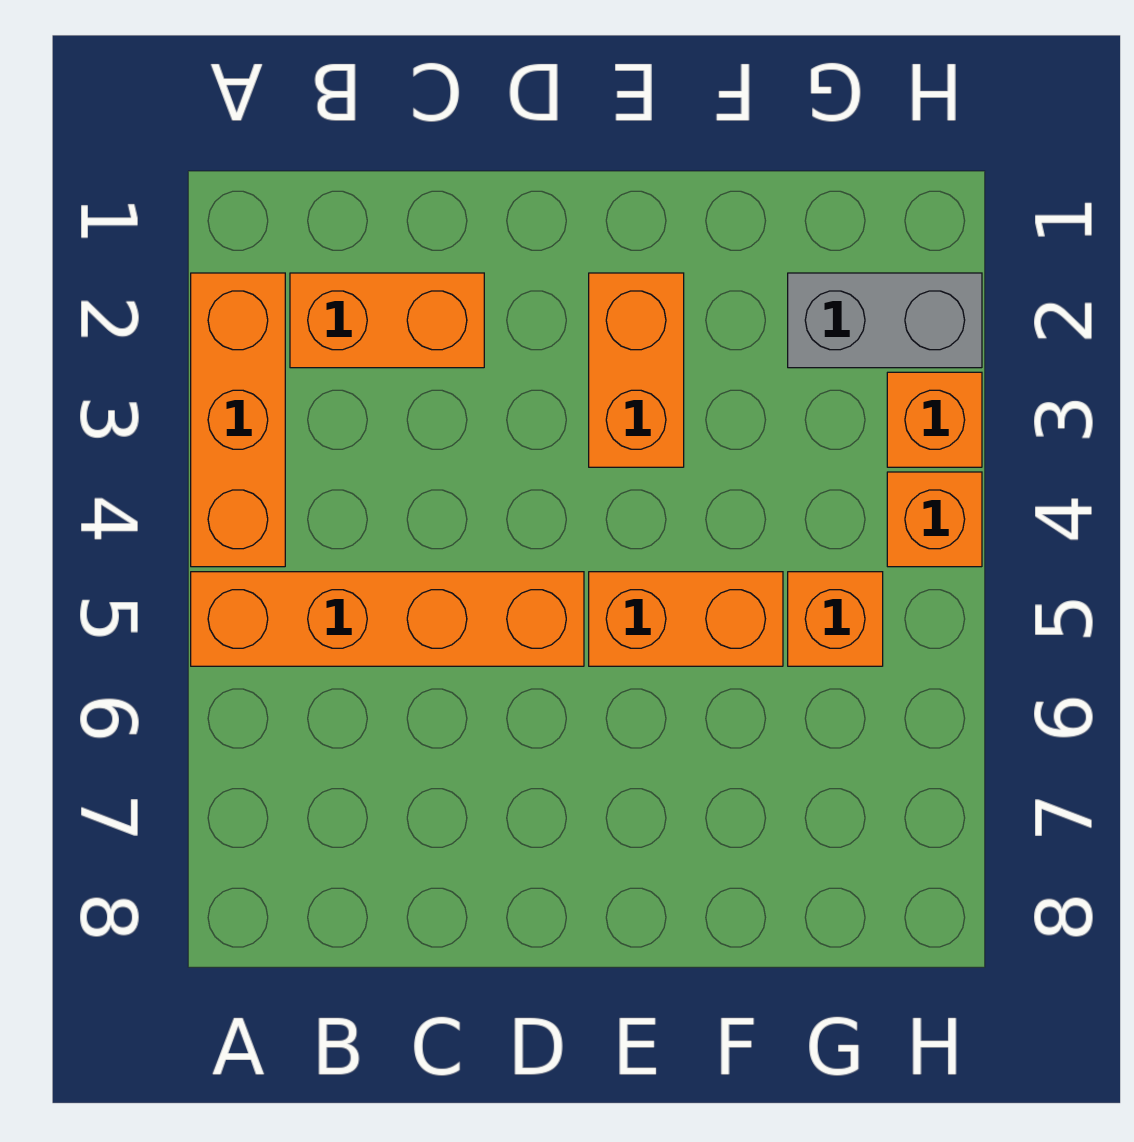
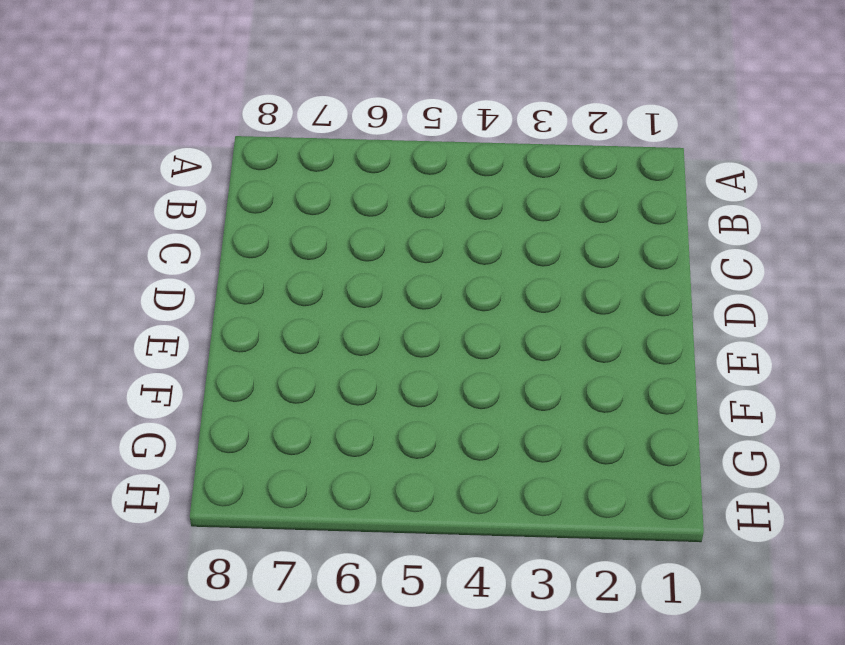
none -> orange brick A2:A4 level 1
none -> orange brick A5:D5 level 1

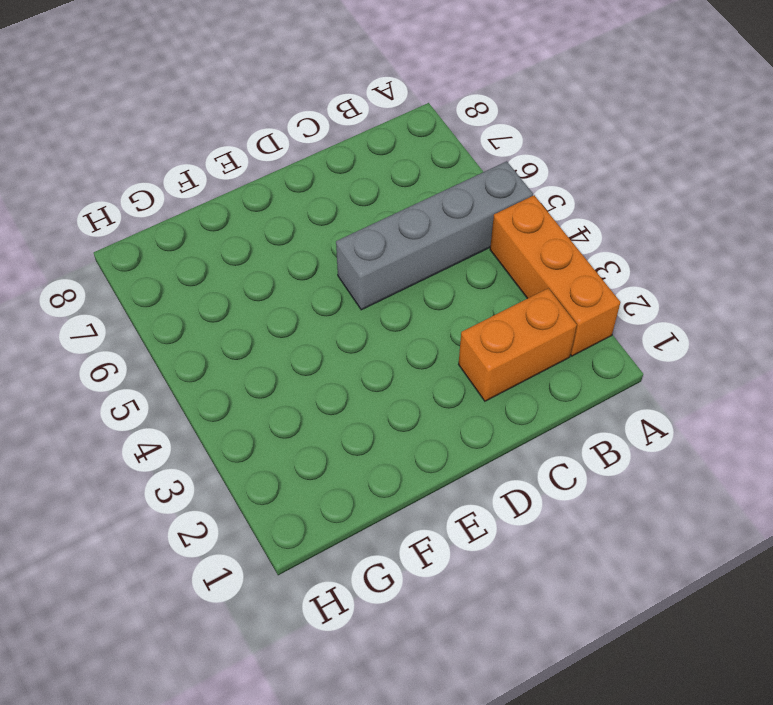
grey brick A5:D5 level 1 -> orange brick A5:D5 level 1
none -> orange brick E2:E3 level 1
none -> orange brick E5:F5 level 1

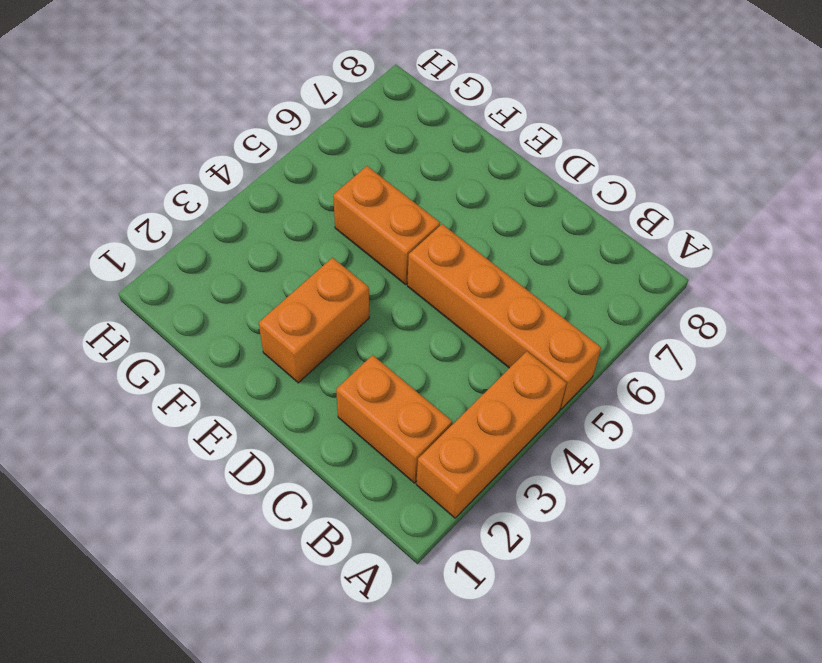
none -> grey brick G2:H2 level 1
none -> orange brick G5 level 1

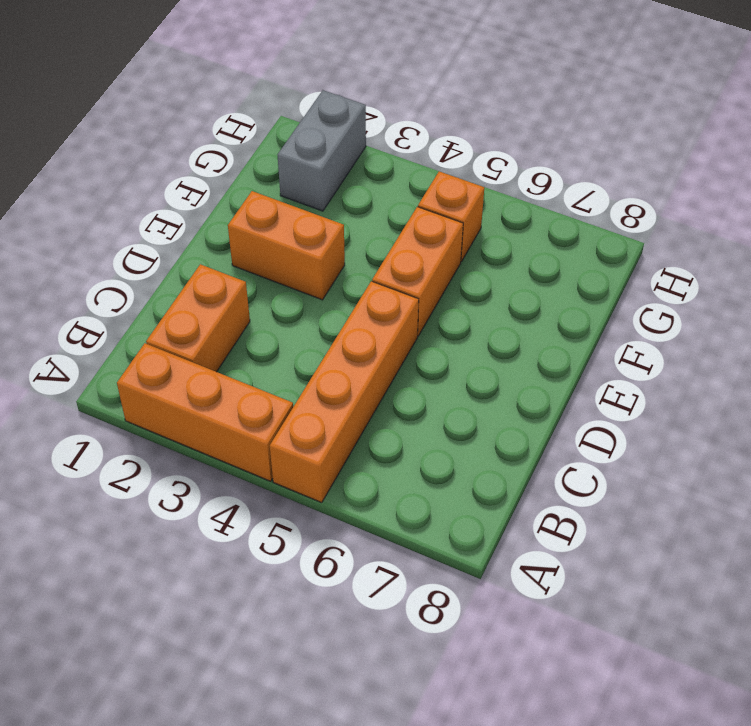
none -> orange brick H3 level 1
none -> orange brick H4 level 1

